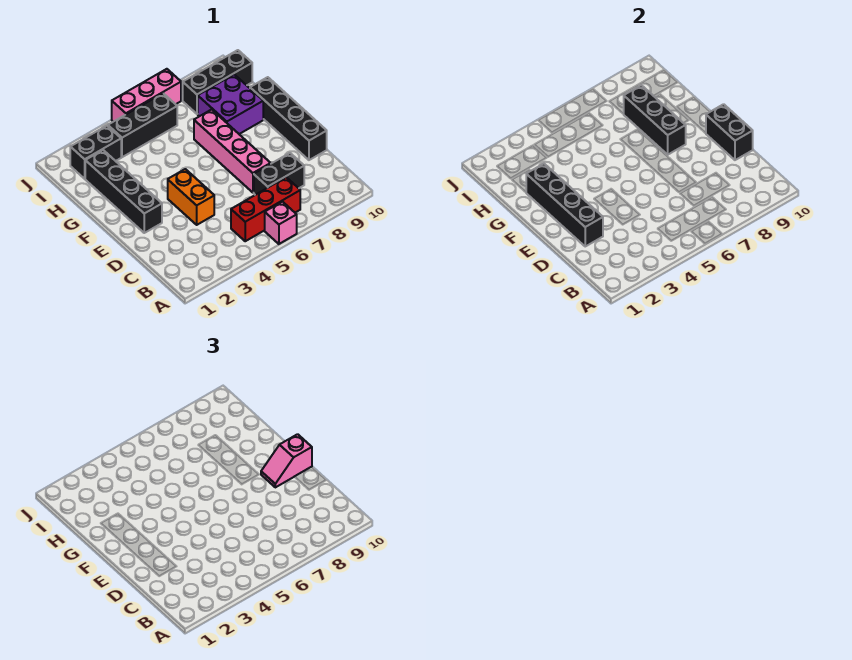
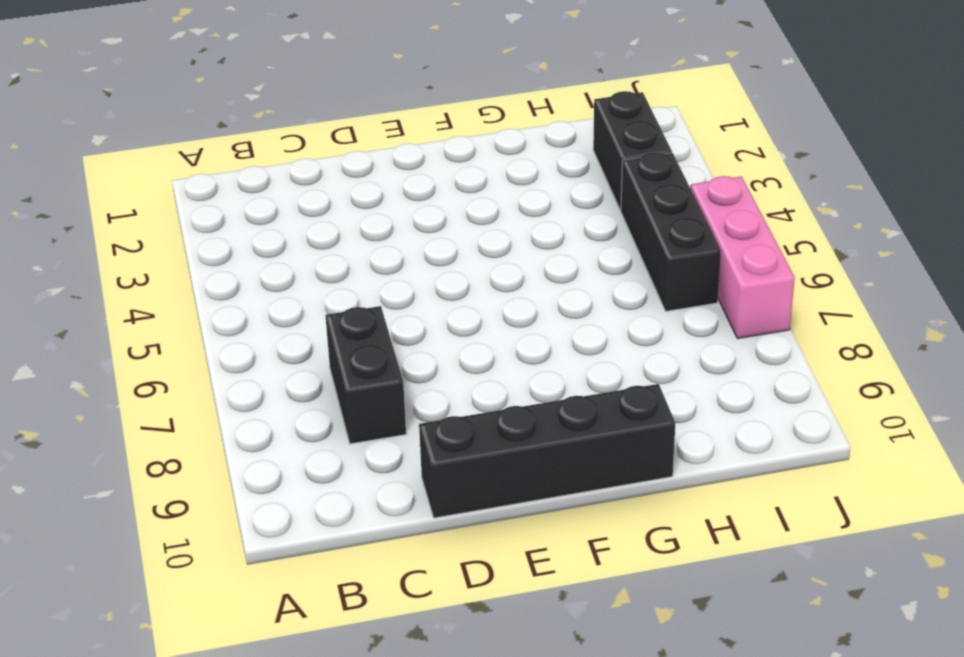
none -> pink brick A6 level 1
none -> red brick B5:B7 level 1
none -> orange brick D4:E4 level 1

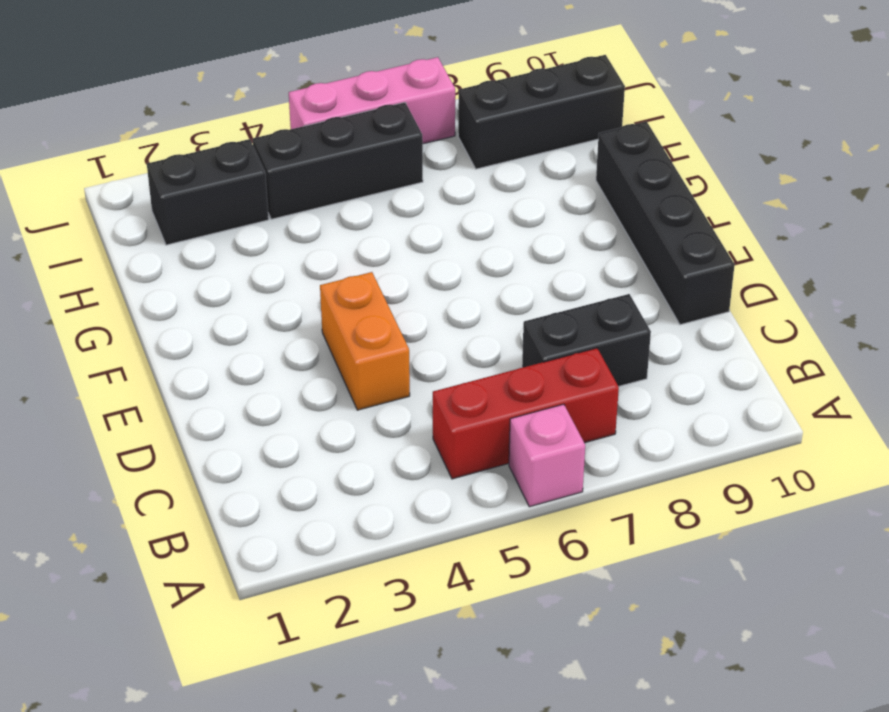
none -> pink brick D7:G7 level 1
none -> black brick E2:H2 level 1
none -> purple brick G8:H9 level 1

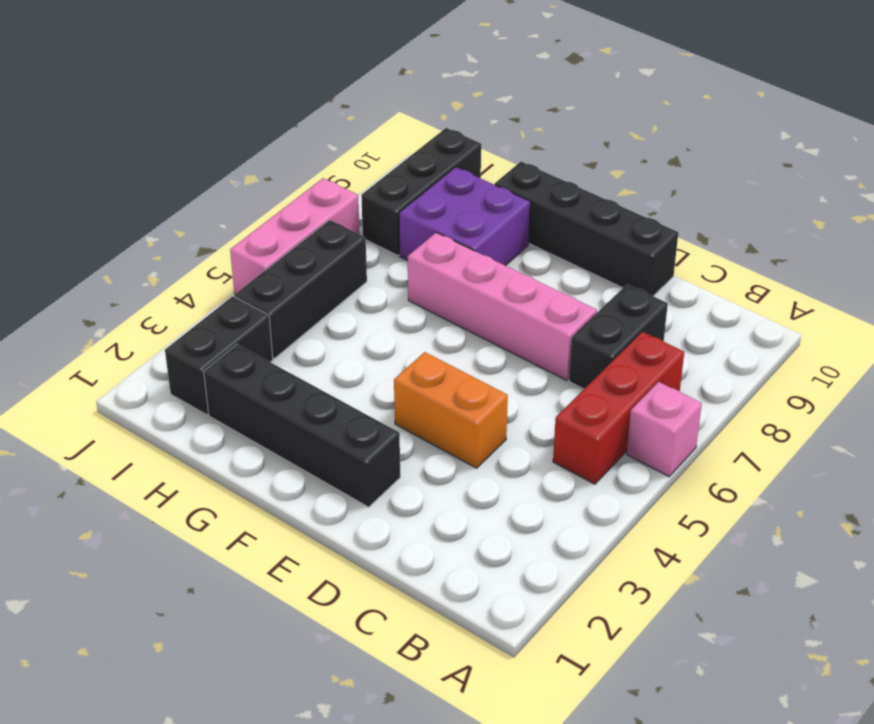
none -> black brick D2:G2 level 2
none -> black brick D10:E10 level 2
none -> black brick F8:H8 level 2

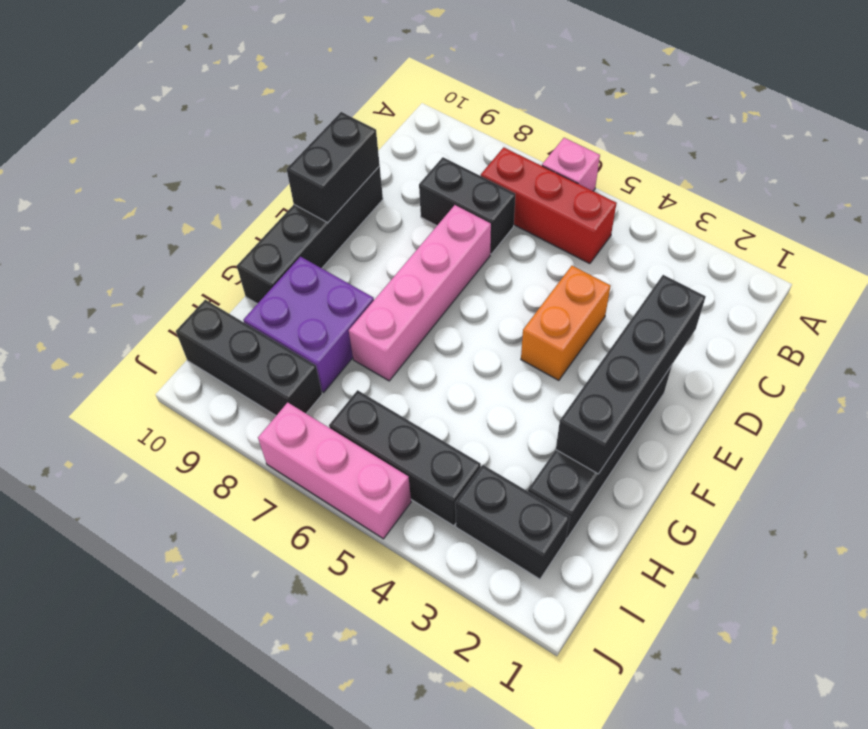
none -> black brick F8:H8 level 2
none -> pink slope E9:E10 level 3 top 10

